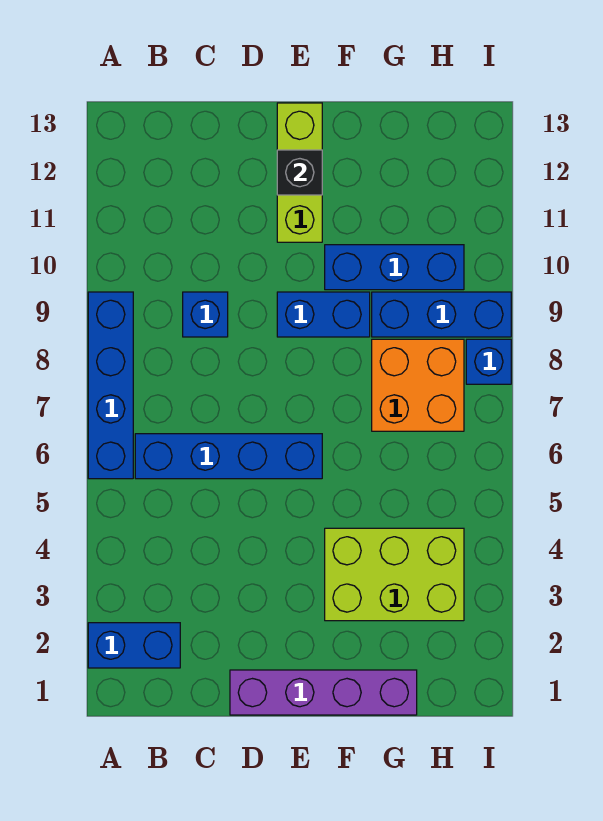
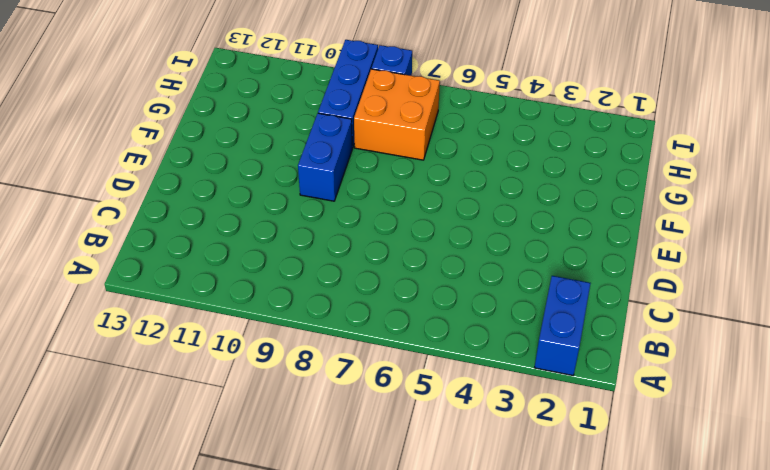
none -> blue brick A6:A9 level 1
none -> blue brick B6:E6 level 1
none -> blue brick C9 level 1

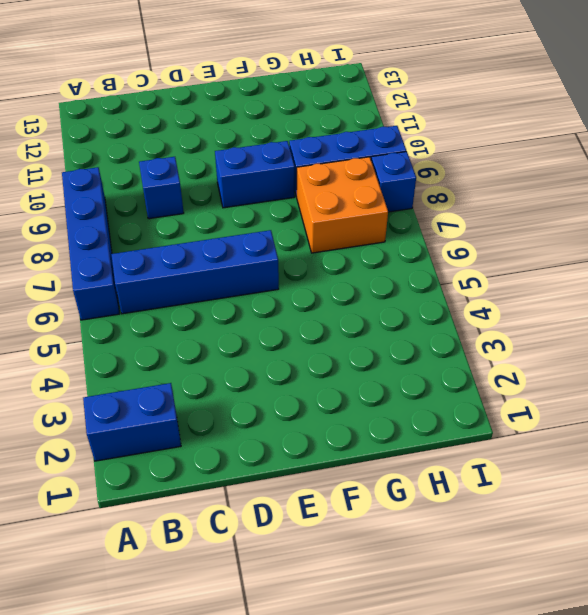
none -> purple brick D1:G1 level 1
none -> lime brick E11:E13 level 1
none -> lime brick F3:H4 level 1

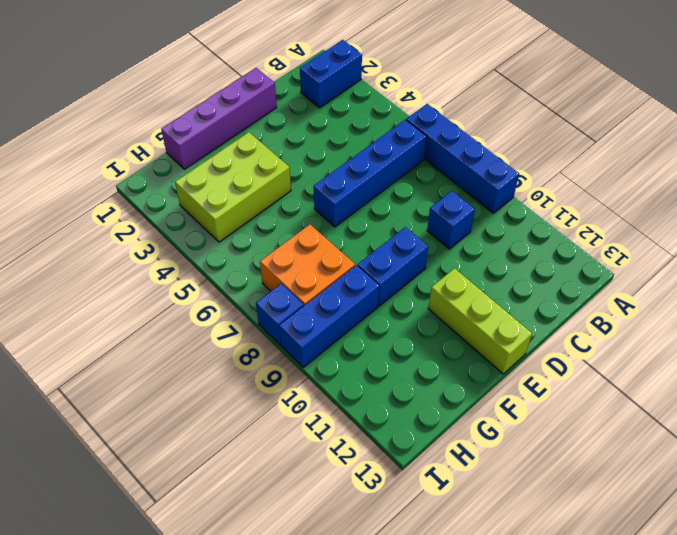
none -> blue brick F10:H10 level 1
none -> black brick E12 level 2

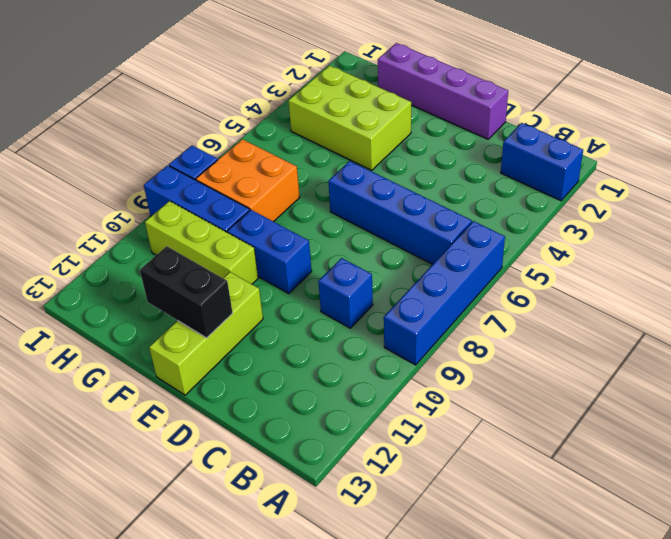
black brick E12:F12 level 2 -> black brick E12 level 2
lime brick F10:H10 level 1 -> blue brick F10:H10 level 1

